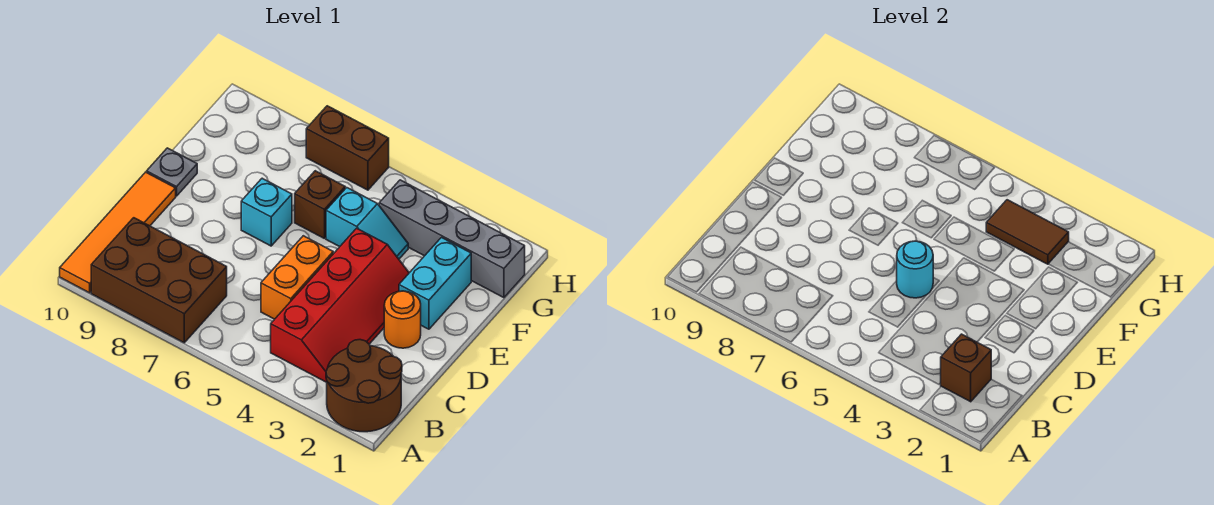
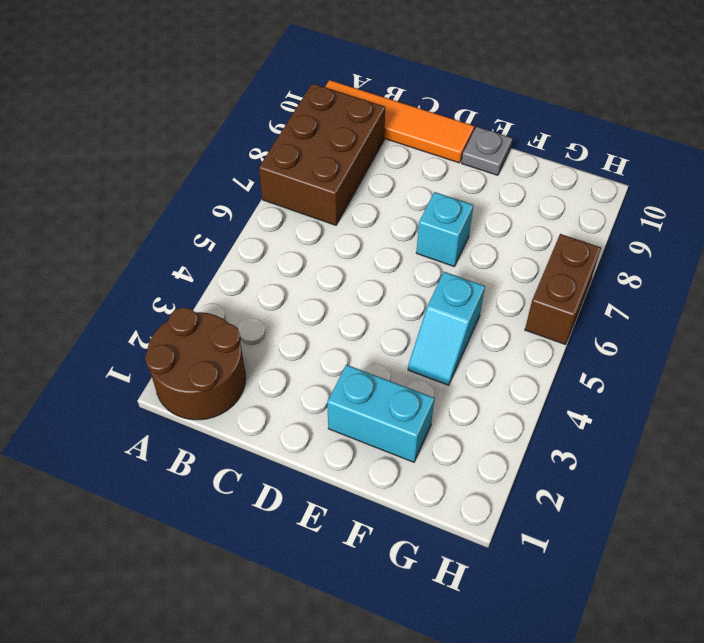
none -> red slope B3:E4 level 1 top 4
none -> orange brick C5:D5 level 1
none -> orange round brick D2 level 1

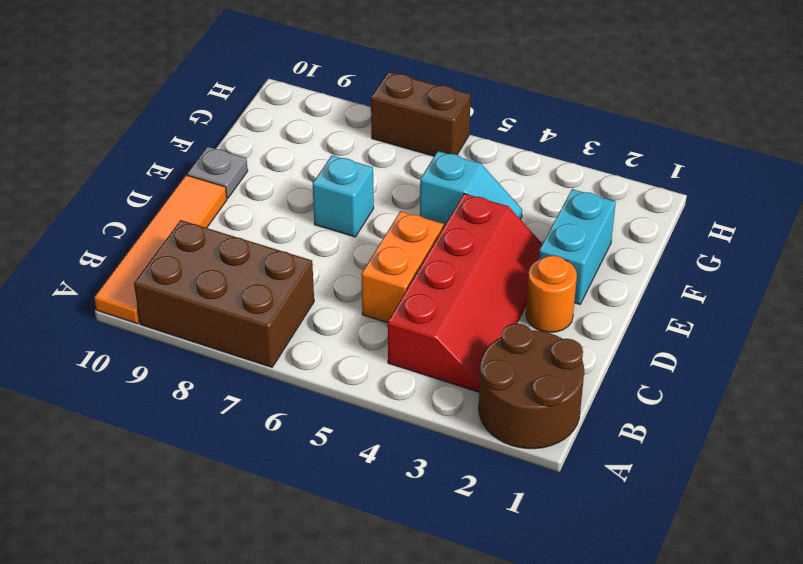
none -> brown brick F6 level 1
none -> grey brick G1:G4 level 1
none -> brown brick B2 level 2

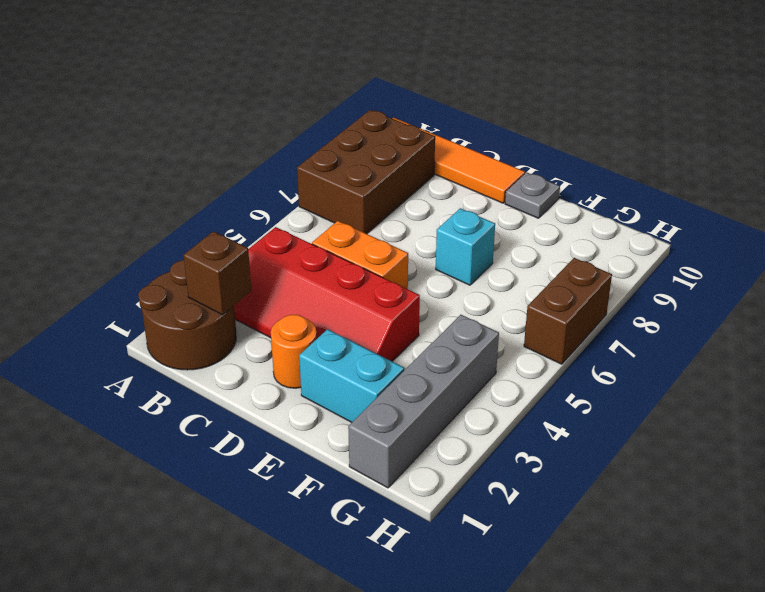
none -> cyan slope F4:F5 level 1 top 5
none -> brown brick F6 level 1
none -> cyan round brick D5 level 2

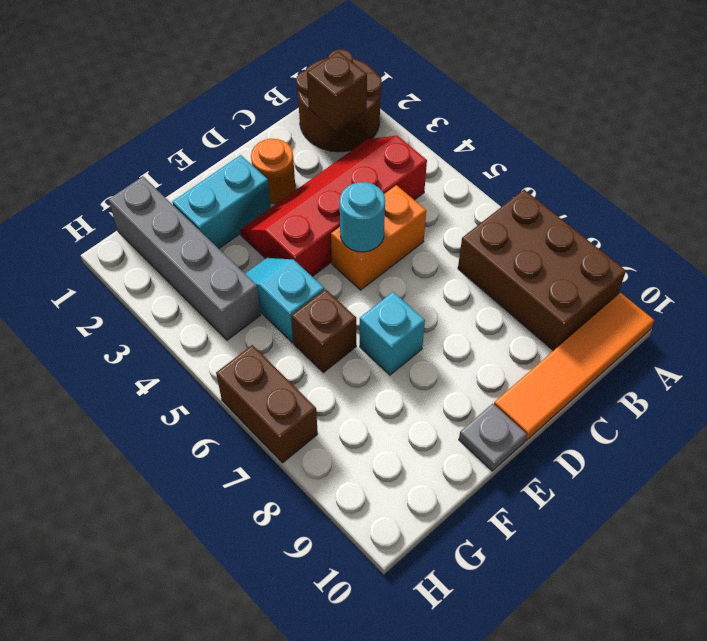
none -> brown tile G3:G4 level 2

